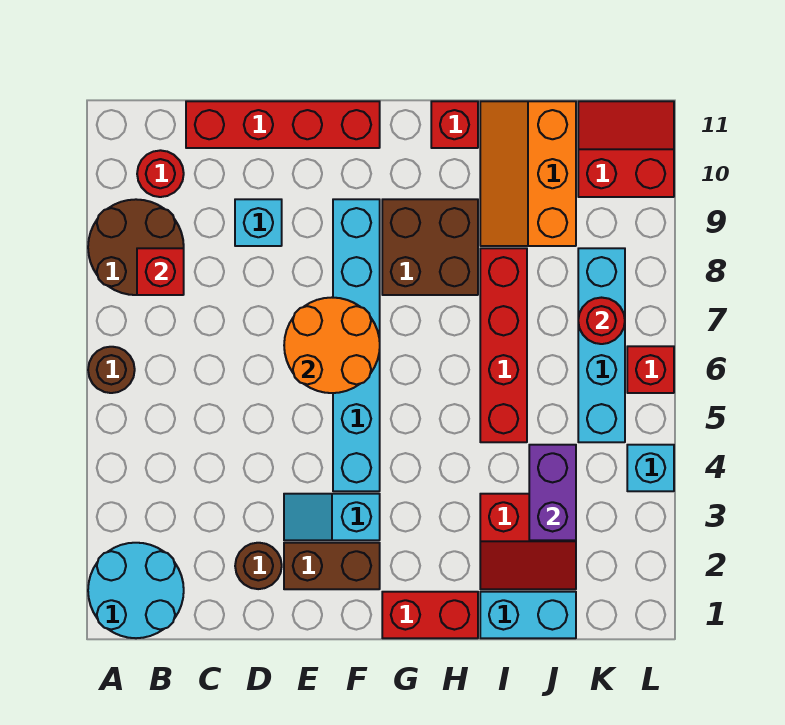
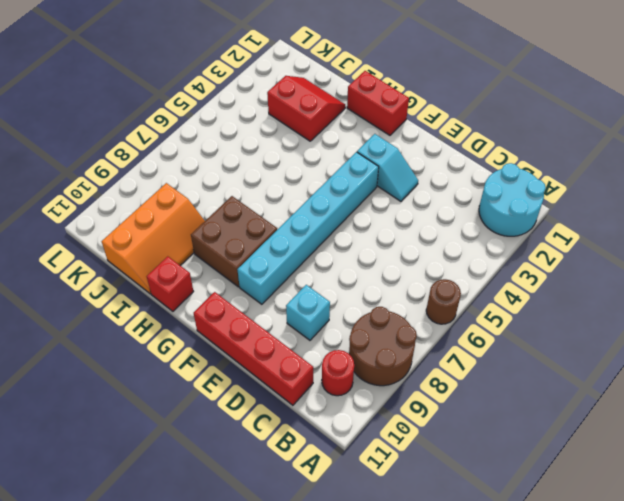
none -> brown round brick D2 level 1
none -> brown brick E2:F2 level 1
none -> cyan brick I1:J1 level 1

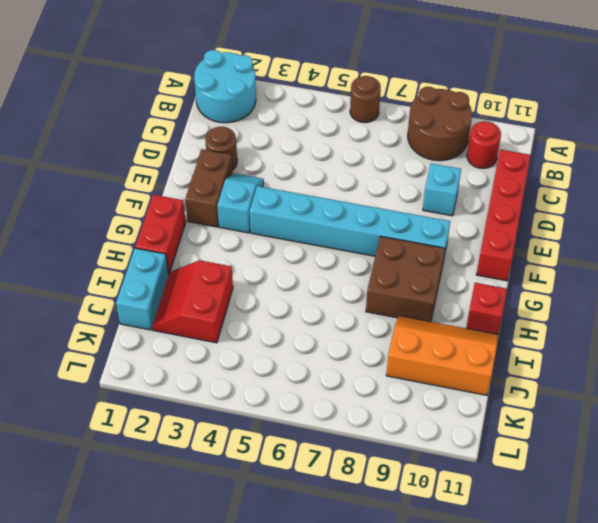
none -> red brick I5:I8 level 1
none -> cyan brick K5:K8 level 1
none -> red slope K10:L11 level 1 top 10

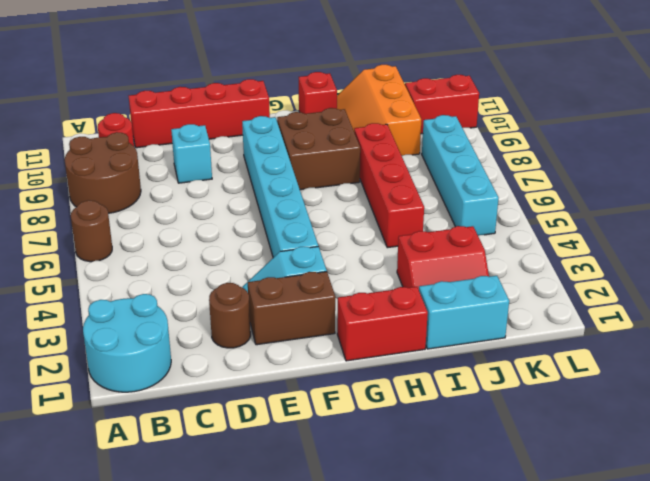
none -> cyan brick L4 level 1
none -> red brick L6 level 1
none -> red brick B8 level 2

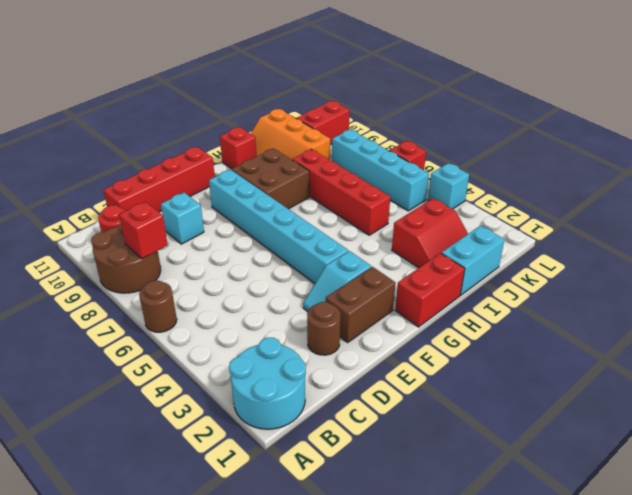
none -> orange round brick E6:F7 level 2
none -> purple brick J3:J4 level 2
none -> red round brick K7 level 2

